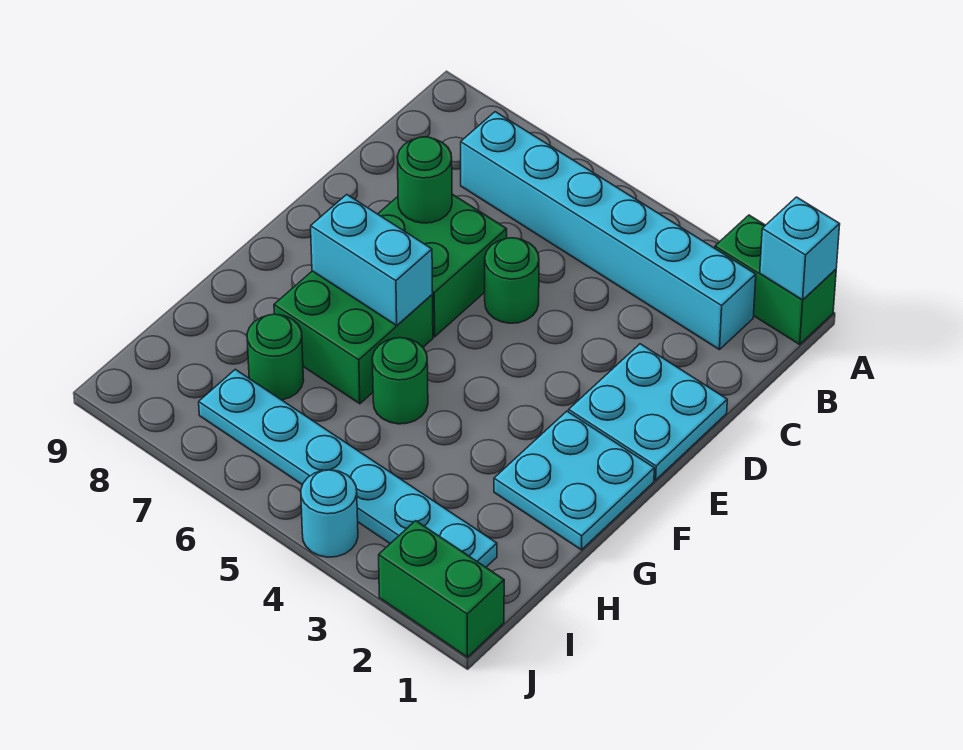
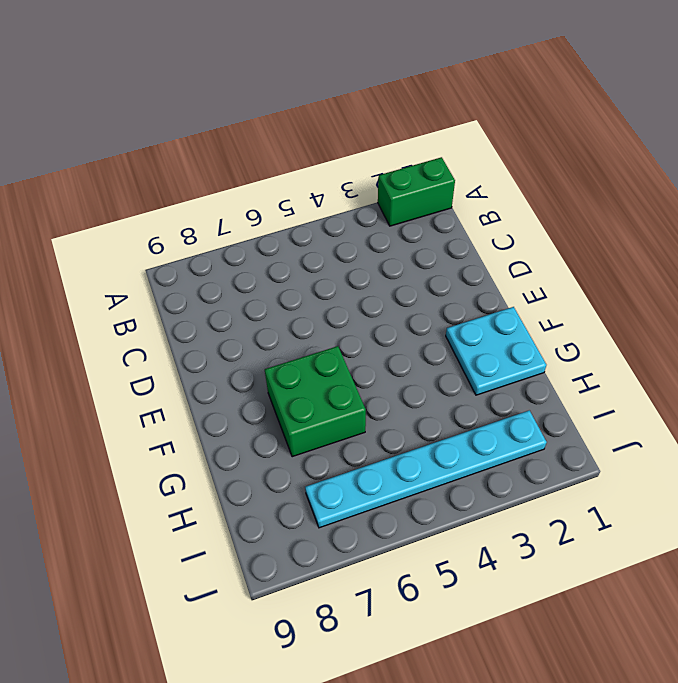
none -> cyan brick B2:B7 level 1
none -> cyan plate D1:E2 level 1
none -> green round brick D5 level 1

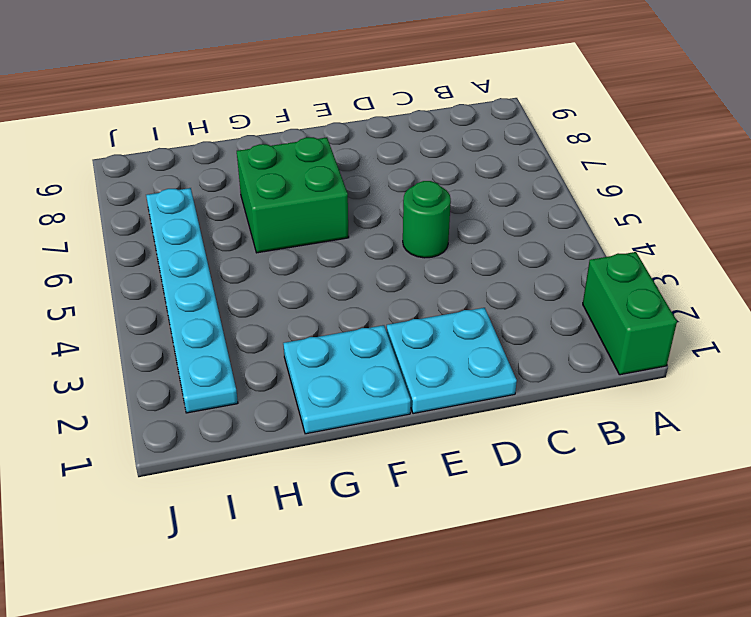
none -> cyan brick B2:B7 level 1
none -> green brick D6:E7 level 1
none -> green round brick G5 level 1

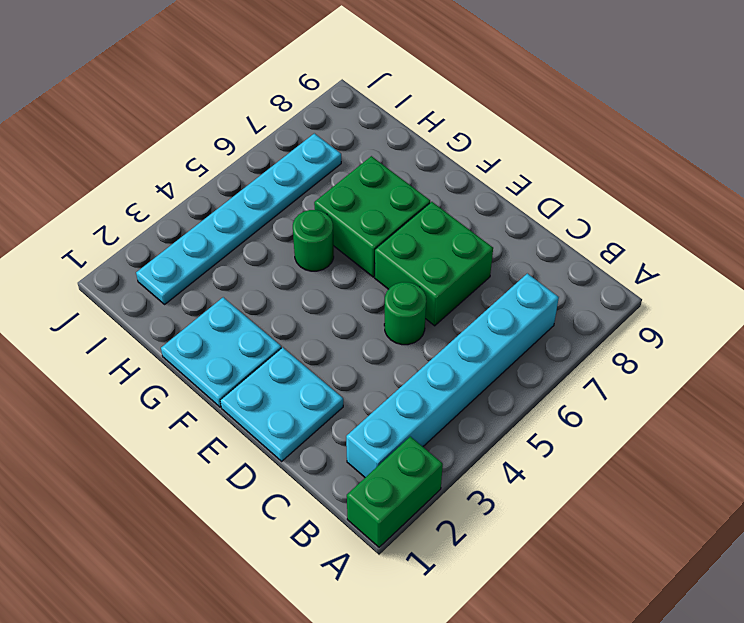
none -> green round brick H7 level 1
none -> green brick J1:J2 level 1
none -> cyan round brick J4 level 1

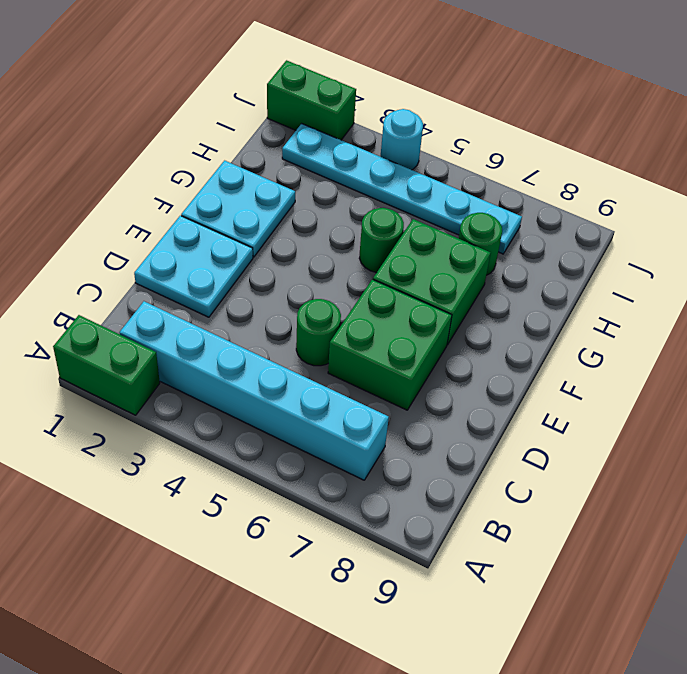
none -> cyan brick A1 level 2
none -> green round brick D7 level 2
none -> cyan brick F6:F7 level 2

